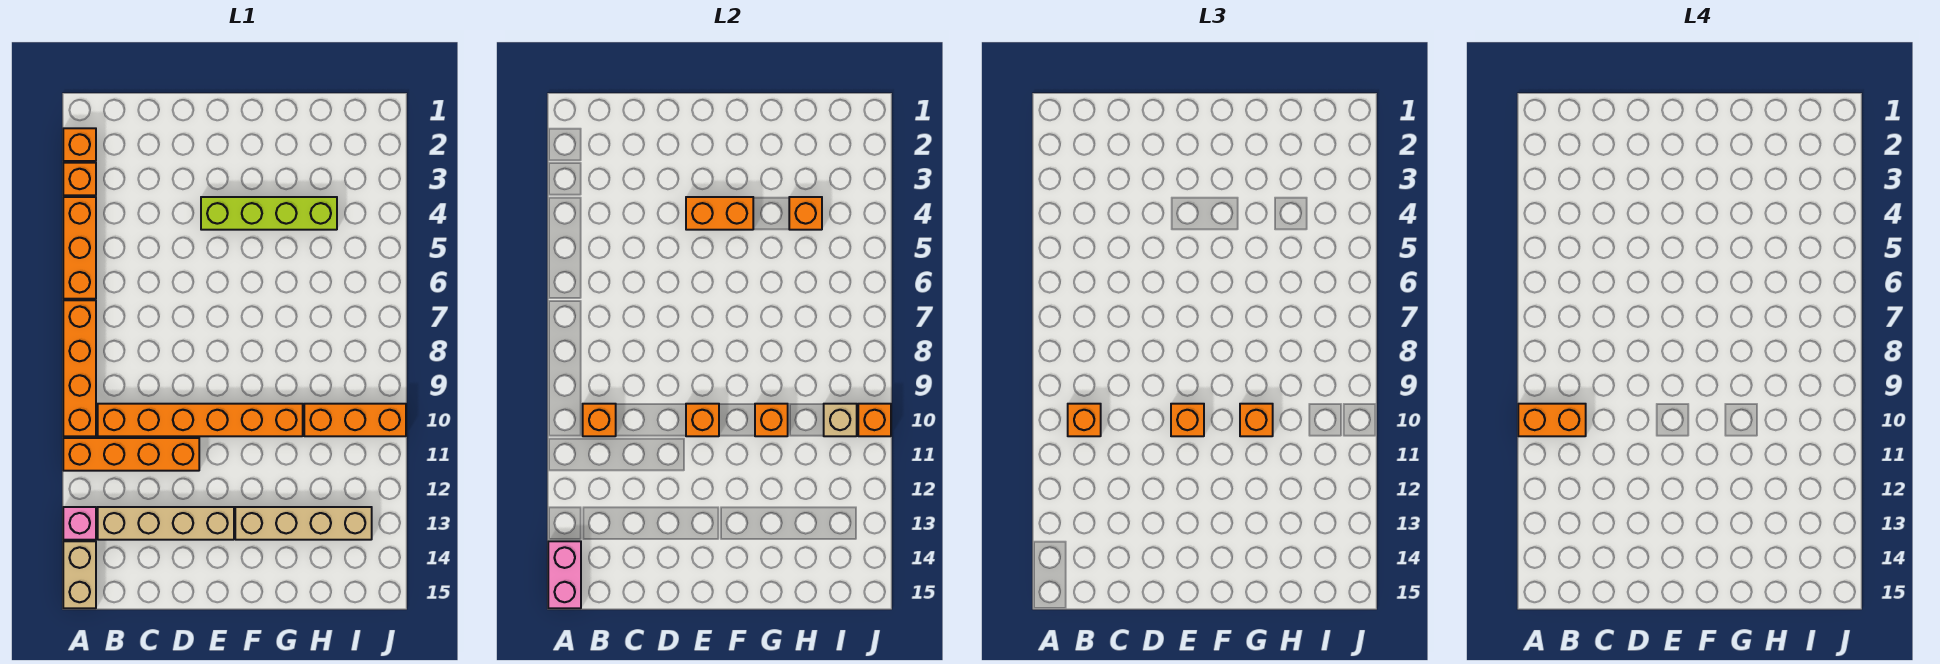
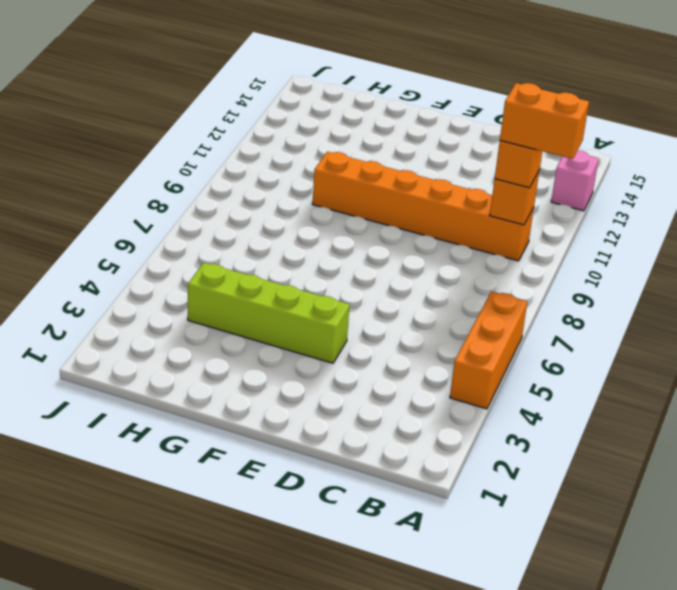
none -> orange brick A2 level 1
none -> orange brick A3 level 1
none -> orange brick A7:A10 level 1

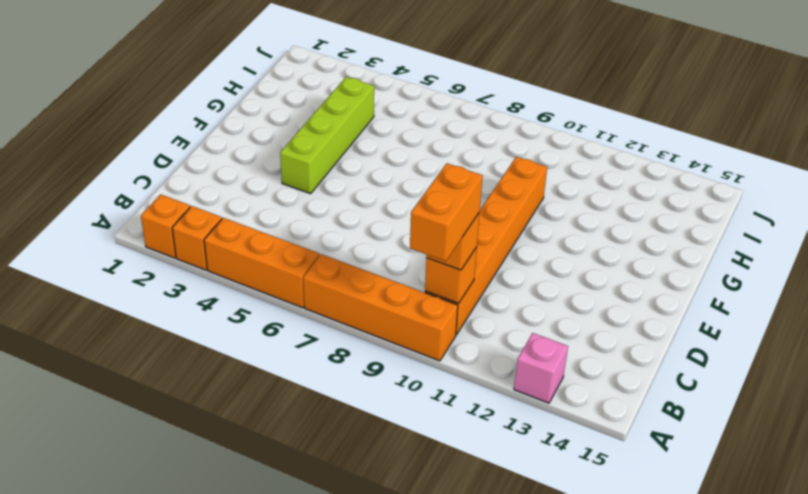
none -> orange brick A11:D11 level 1
none -> tan brick A14:A15 level 1
none -> tan brick B13:E13 level 1

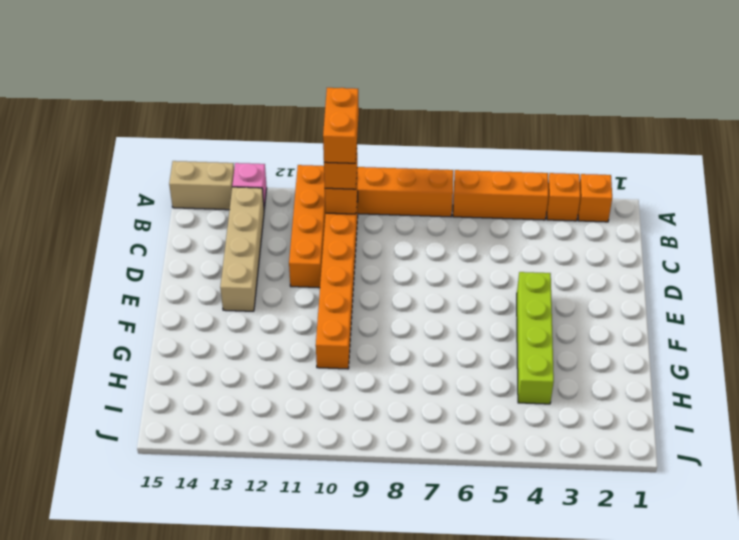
none -> tan brick F13:I13 level 1
none -> orange brick H10:J10 level 1
none -> pink brick A14:A15 level 2

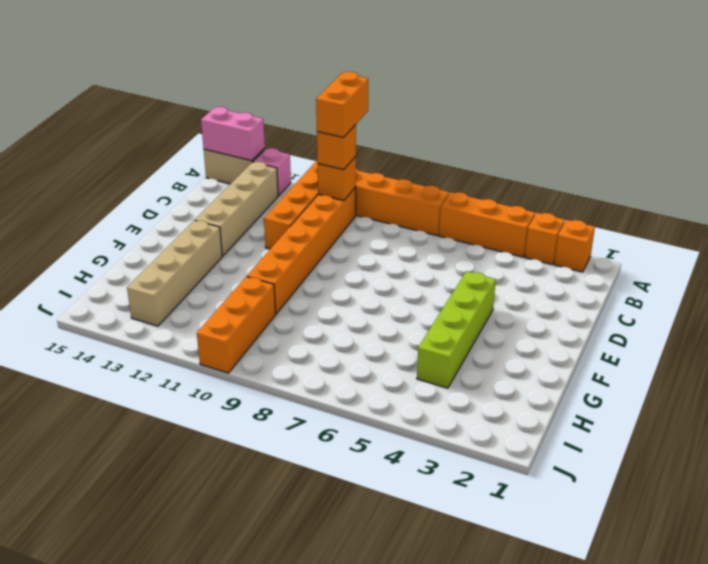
none -> orange brick E4:F4 level 2
none -> orange brick E10 level 2
none -> orange brick G10 level 2

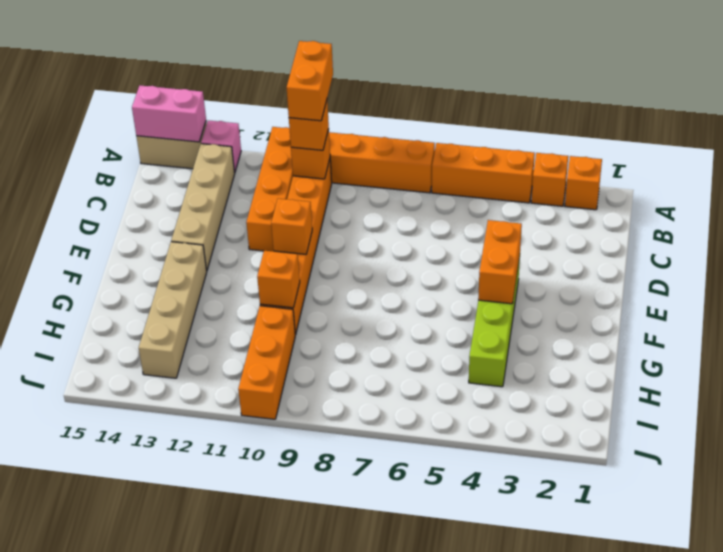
none -> orange brick H4 level 2
none -> tan brick I10 level 2
none -> orange brick J10 level 2

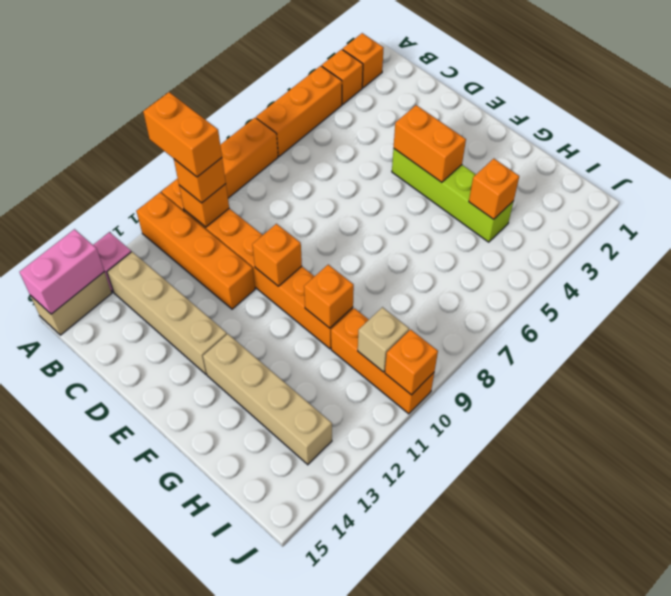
none -> orange brick E10 level 3
none -> orange brick G10 level 3

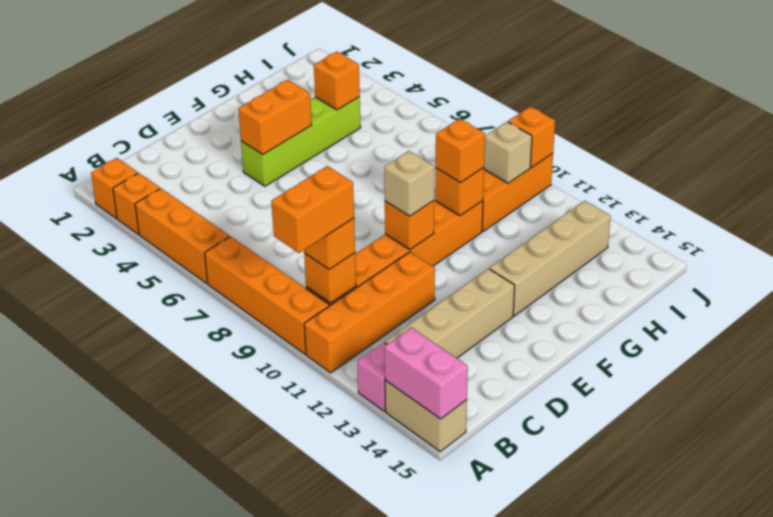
tan brick E10 level 3 -> orange brick E10 level 3

